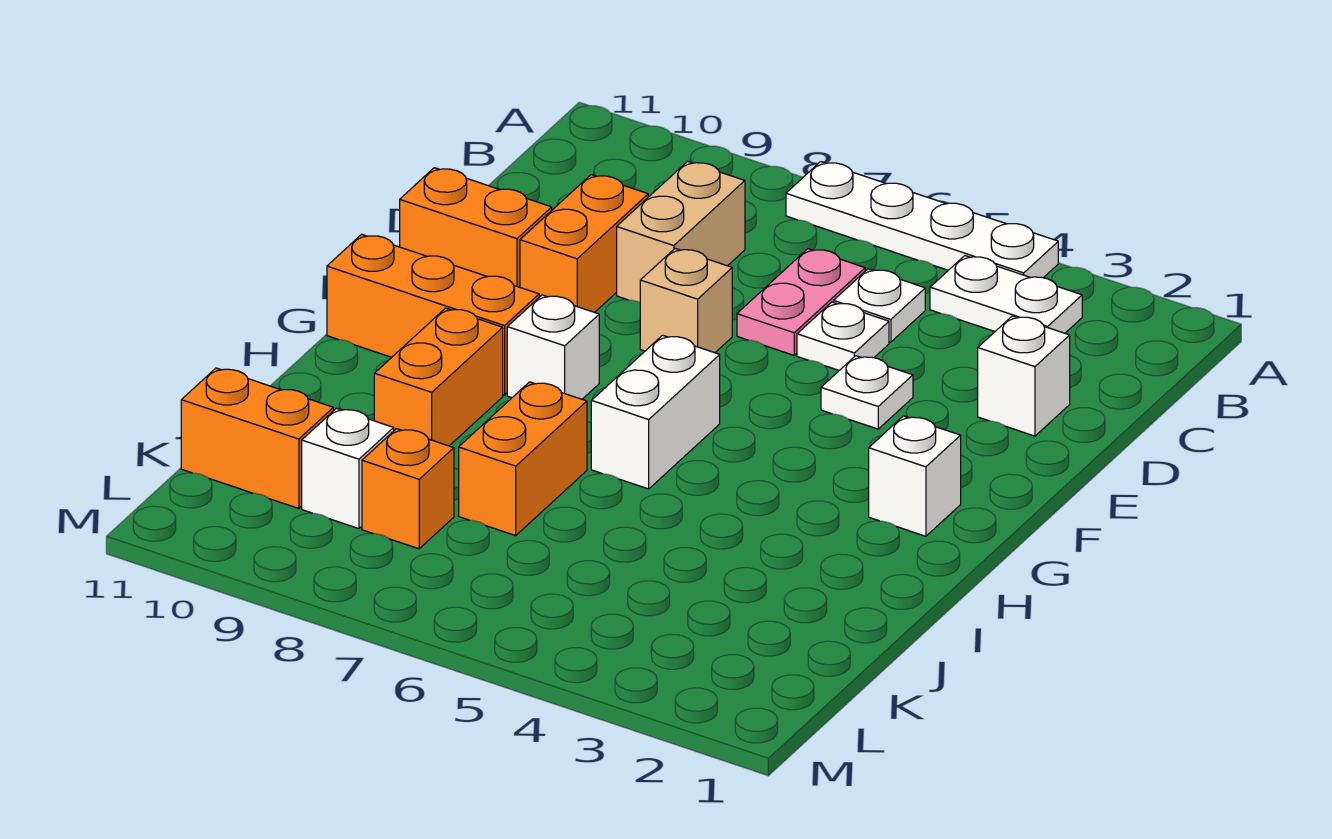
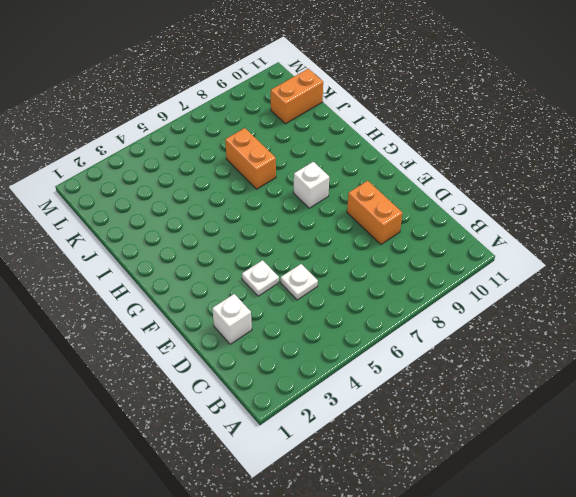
none -> white plate A4:A7 level 1
none -> white plate B3:B4 level 1
none -> white plate C5 level 1

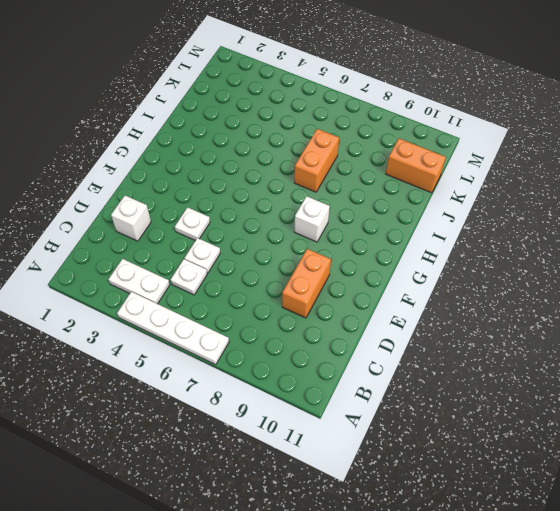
none -> pink plate C6:D6 level 1
none -> tan brick C8:D8 level 1
none -> tan brick E7 level 1

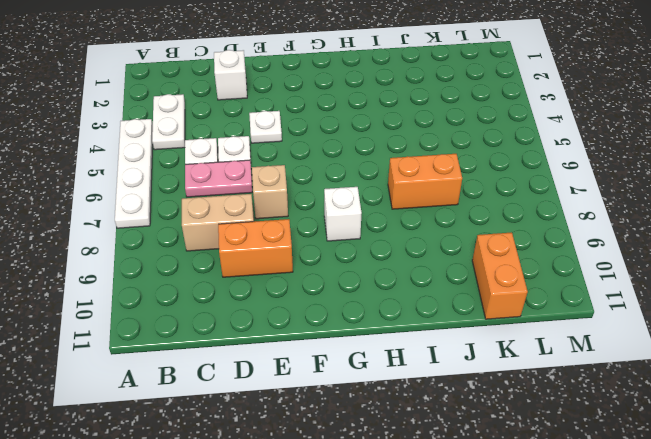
none -> orange brick E10:E11 level 1
none -> white brick G2 level 1
none -> white brick G6:H6 level 1

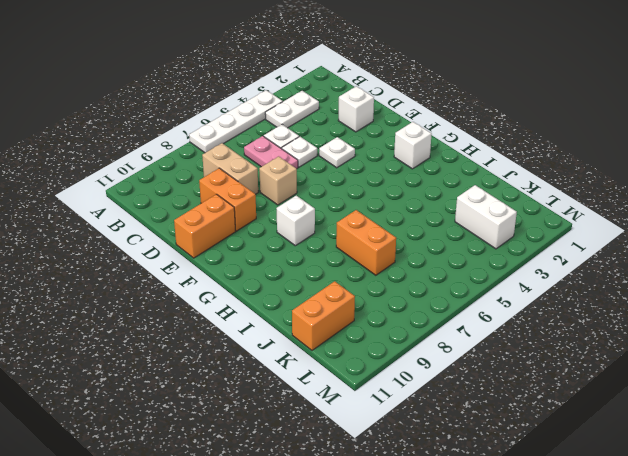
white brick K3:L3 level 1 -> white brick G6:H6 level 1
none -> orange brick G9:G11 level 1
none -> orange brick H9:I9 level 1
none -> orange brick K8 level 1

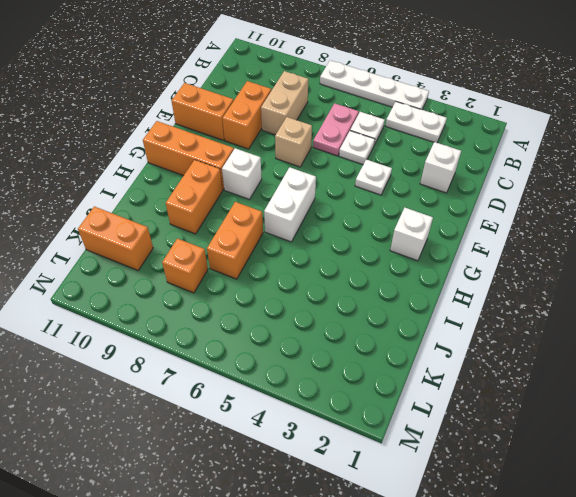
none -> white brick K9 level 1

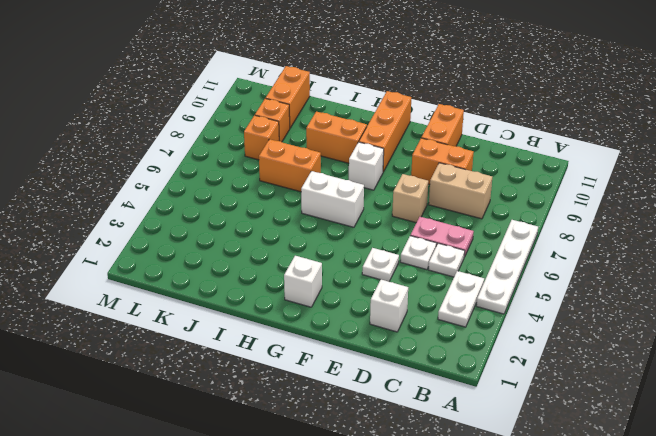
orange brick K9 level 1 -> white brick K9 level 1

